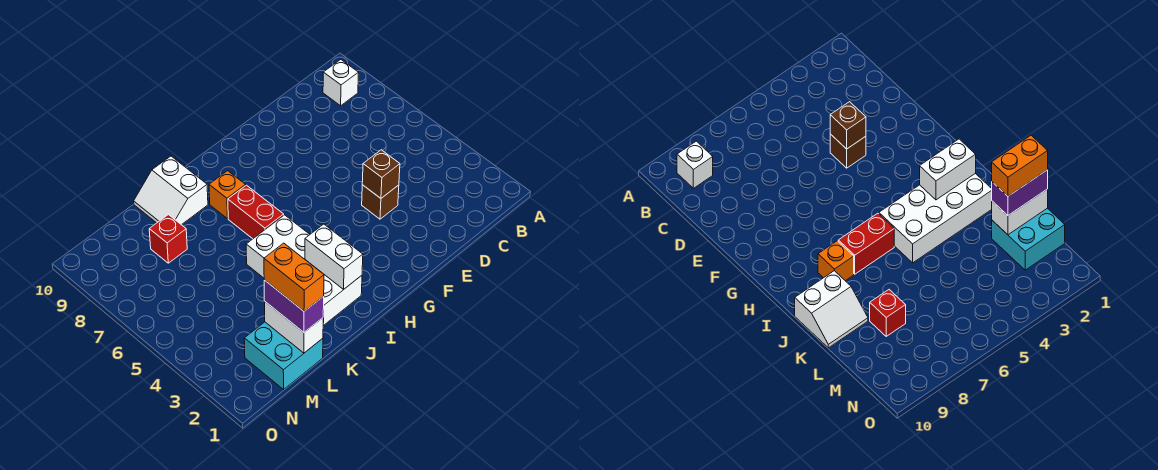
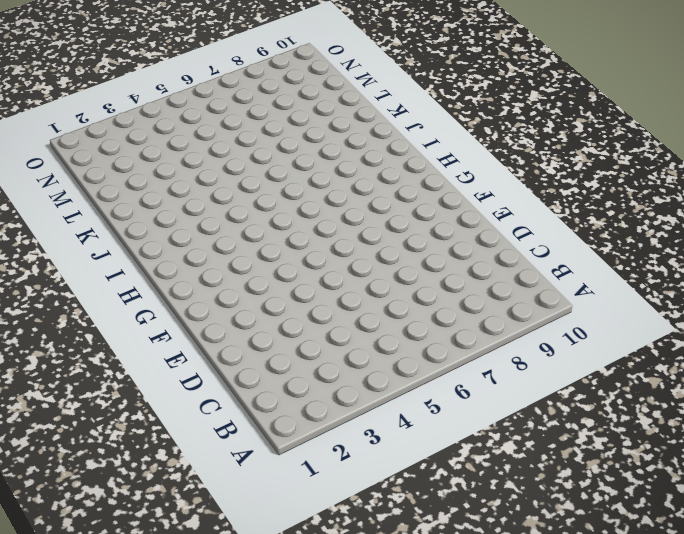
none -> white brick B9 level 1
none -> brown brick E4 level 1
none -> white brick I2:J5 level 1

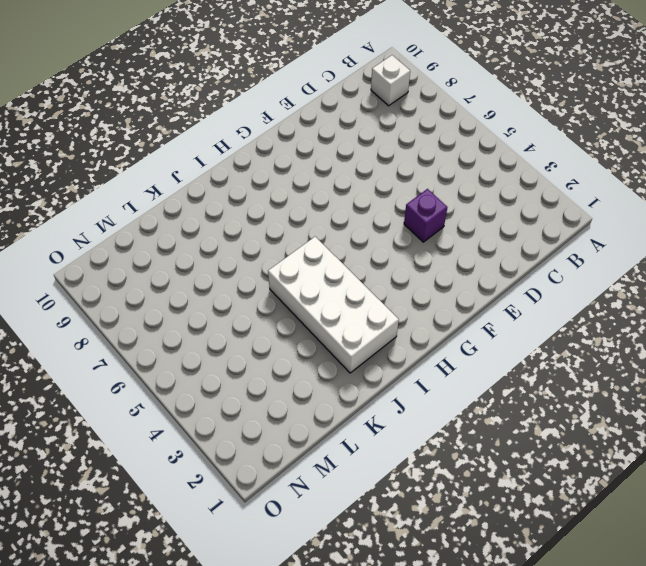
purple brick E4 level 1 -> brown brick E4 level 1
none -> red brick I6:I7 level 1
none -> orange brick I8 level 1
none -> white slope J9:K10 level 1 top J

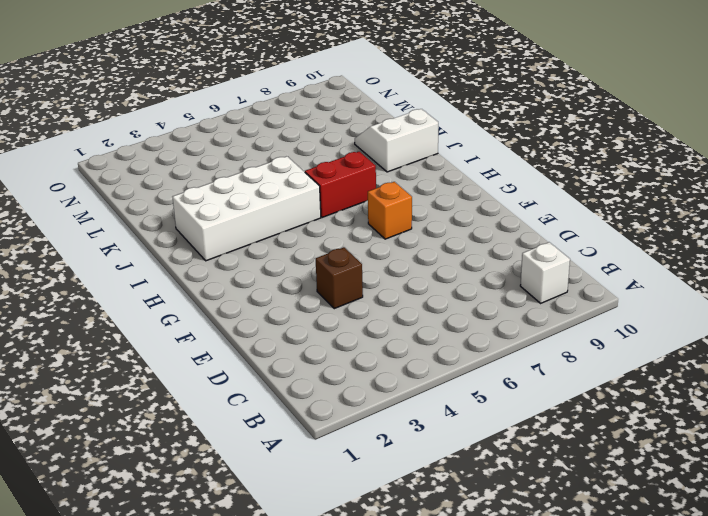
orange brick G7 level 1 -> orange brick I8 level 1
none -> cyan brick L1:M2 level 1
none -> red brick L8 level 1
none -> brown brick E4 level 2

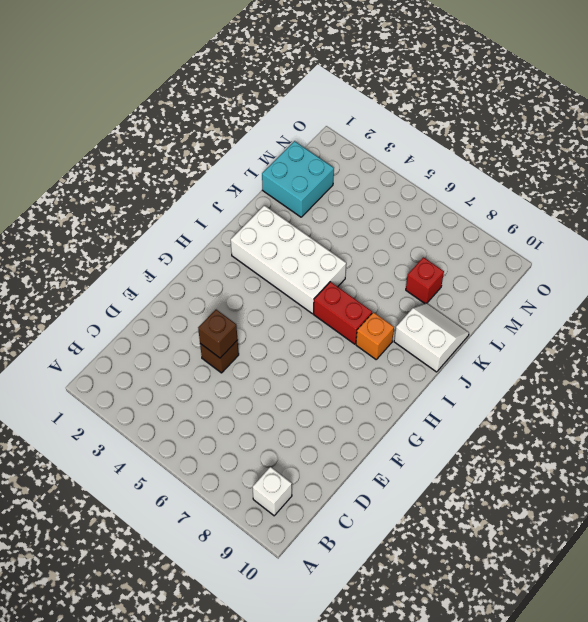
none -> white brick I2:I3 level 2
none -> white brick L1:L2 level 2
none -> purple brick L1:L2 level 3

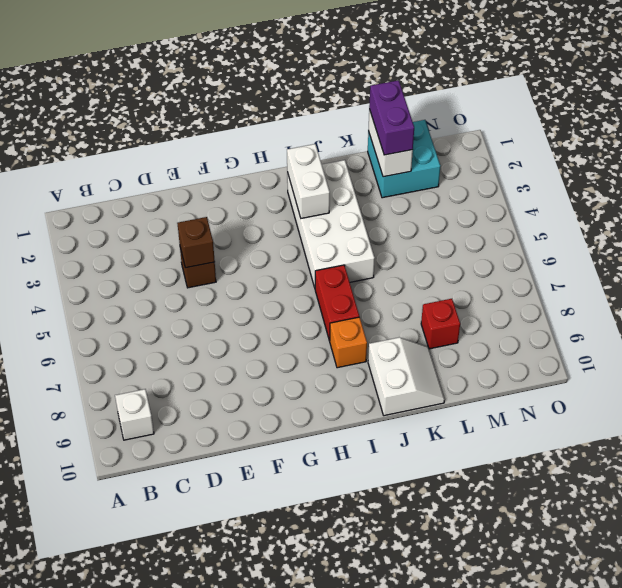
none -> orange brick L1:L2 level 4

